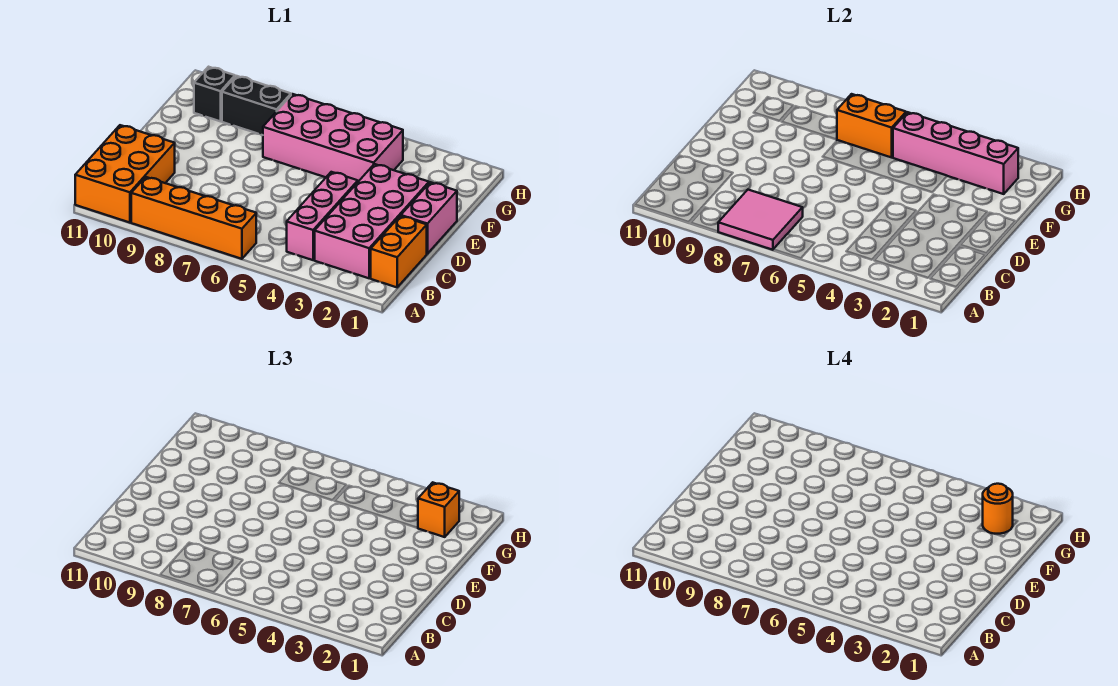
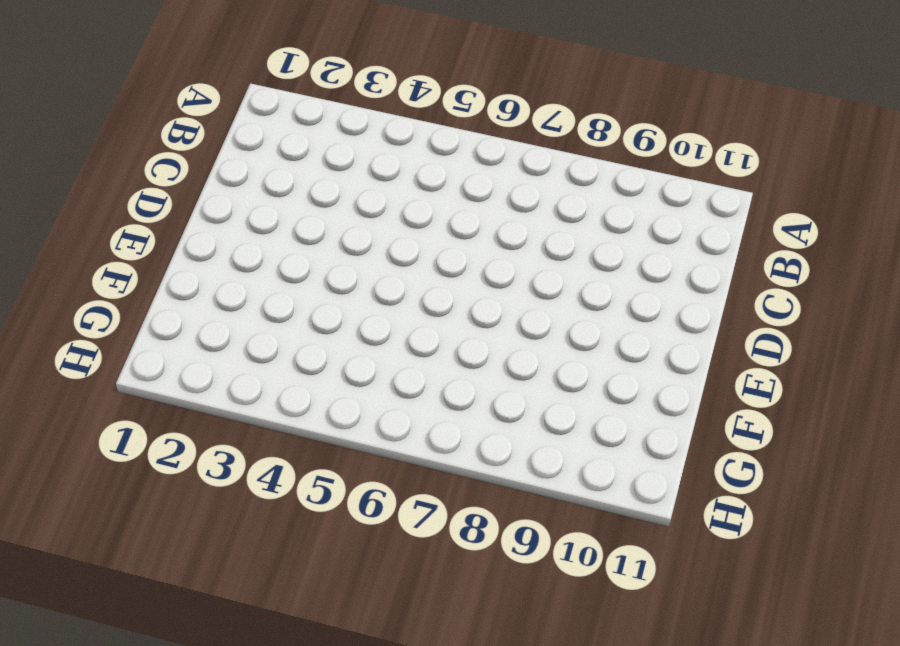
none -> orange brick A6:A9 level 1
none -> orange brick A10:C11 level 1
none -> orange brick B1:C1 level 1

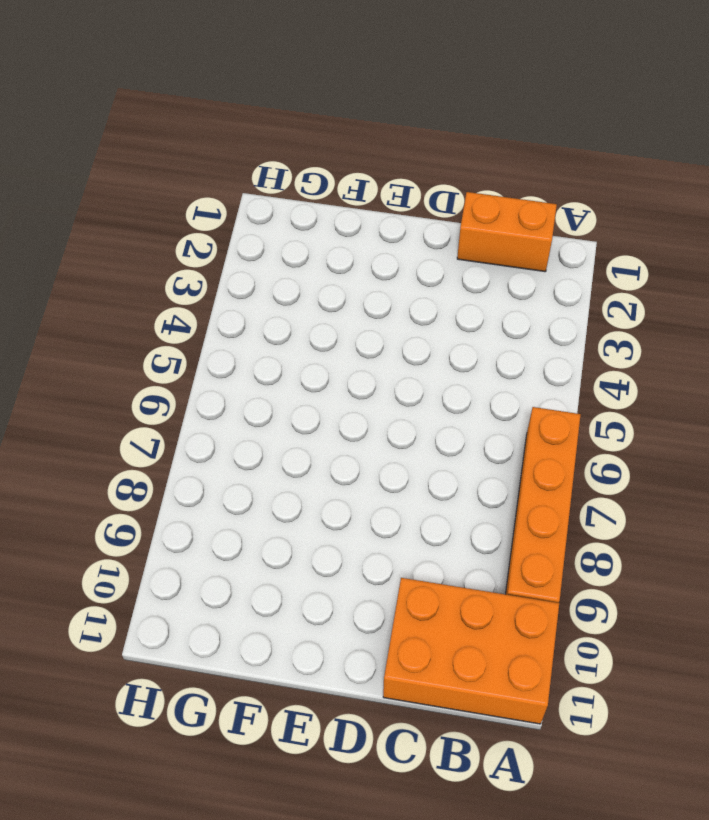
none -> pink brick B2:E3 level 1
none -> pink brick B4:D4 level 1
none -> pink brick D1:E1 level 1

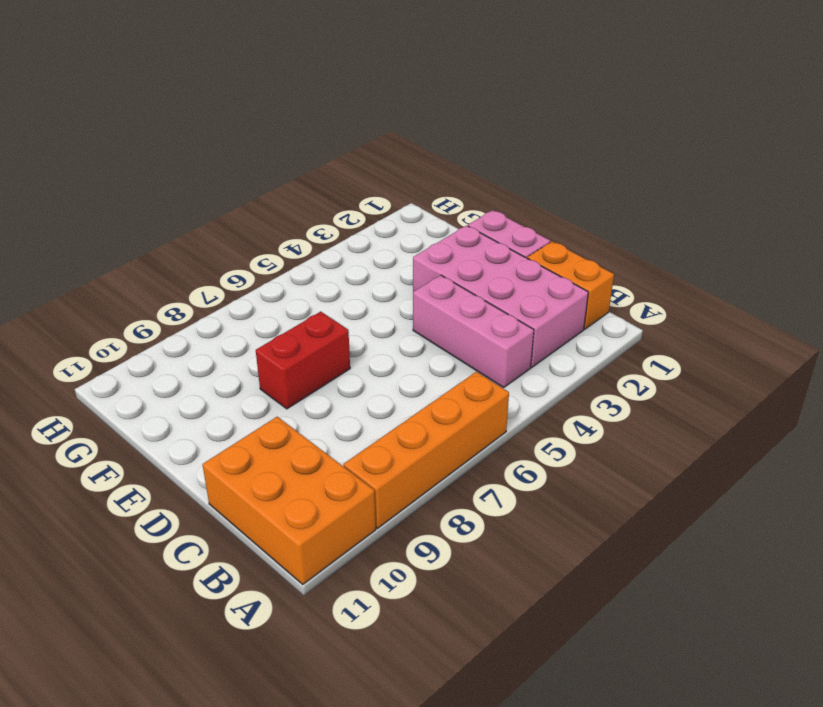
red brick E7:E8 level 1 -> none
none -> pink brick F4:G7 level 1
none -> black brick G8:G9 level 1
none -> black brick G10 level 1

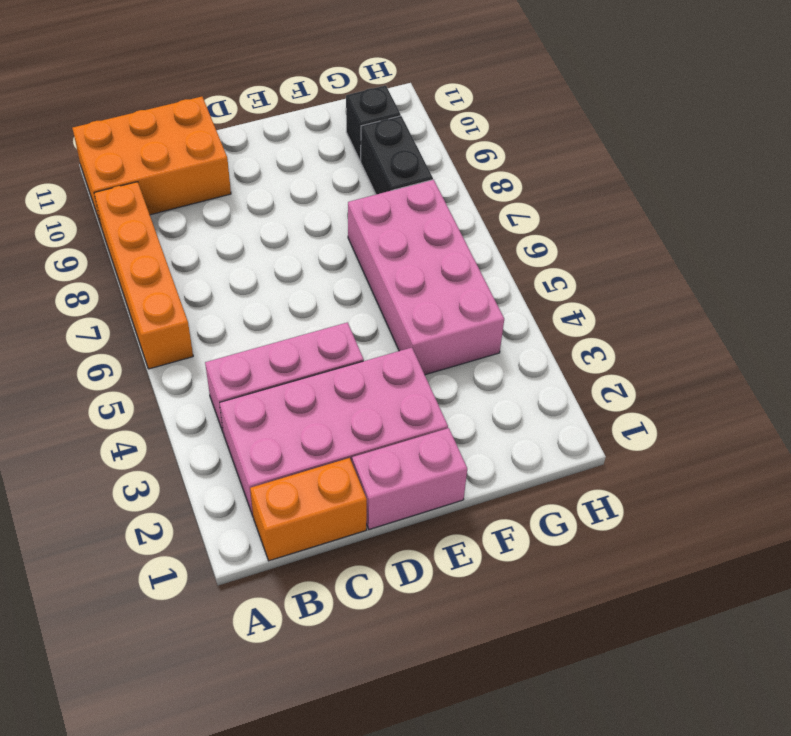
none -> pink tile A7:B8 level 2
none -> pink brick G2:G5 level 2
none -> orange brick G6:G7 level 2

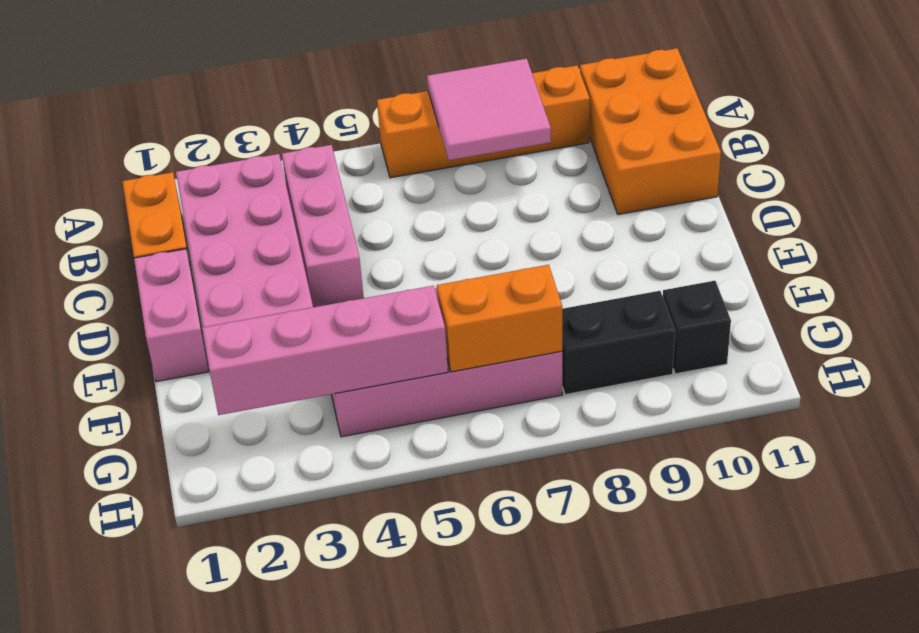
none -> orange brick G2 level 3
none -> orange round brick G2 level 4

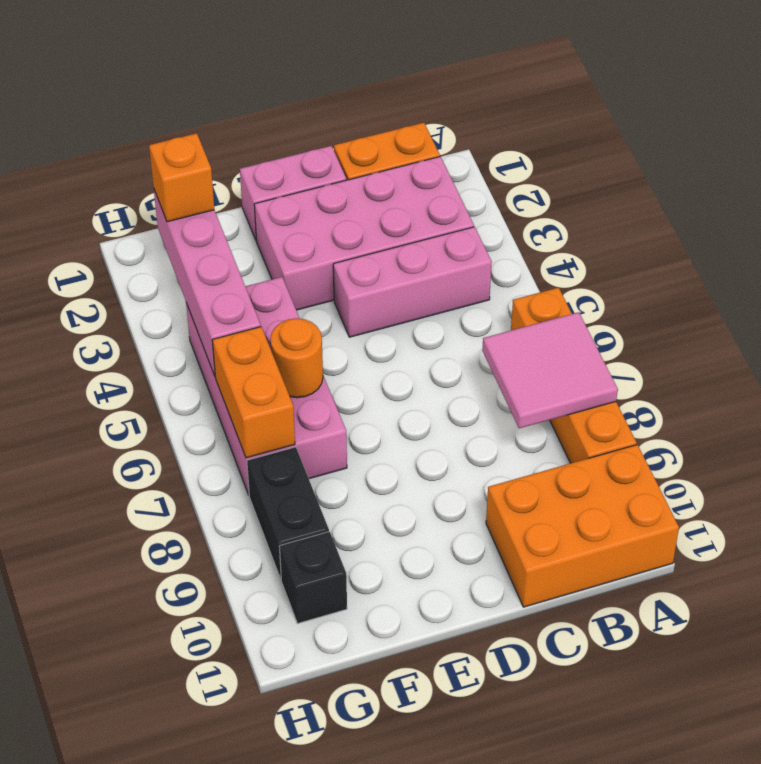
orange round brick F6 level 2 -> orange round brick G2 level 4

